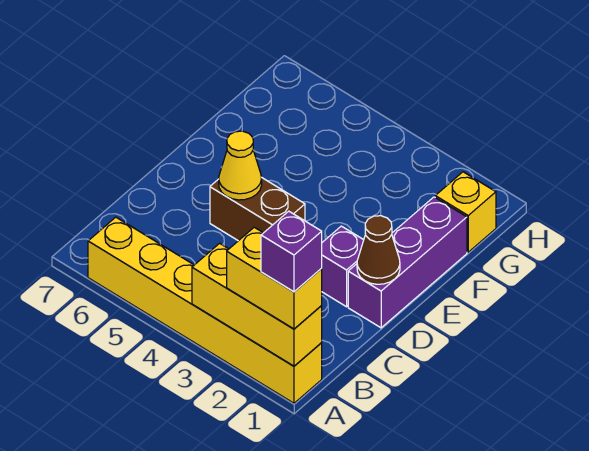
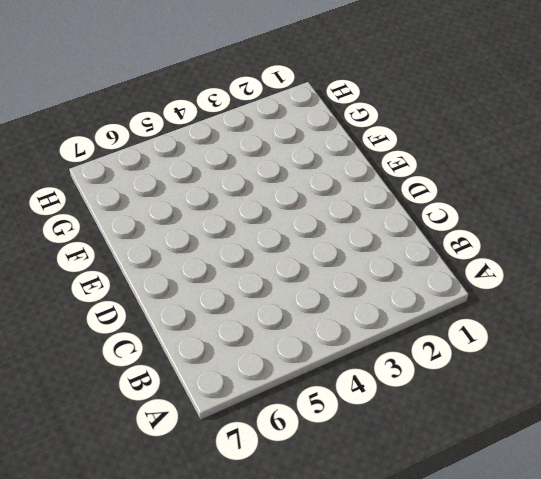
none -> yellow brick A1:A6 level 1
none -> purple brick D1:F1 level 1

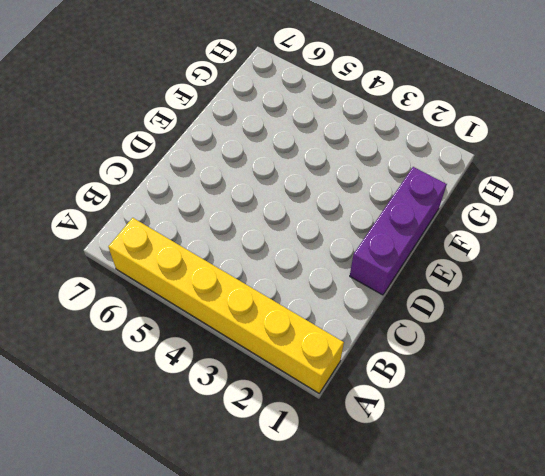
none -> purple brick D2 level 1
none -> brown brick D4:D5 level 1

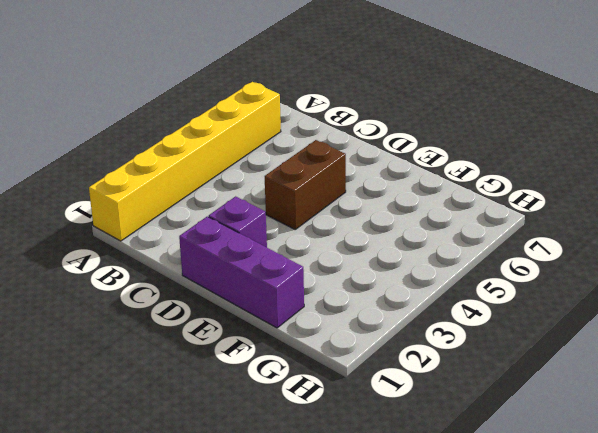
none -> yellow brick G1 level 1
none -> yellow brick A1:A3 level 2

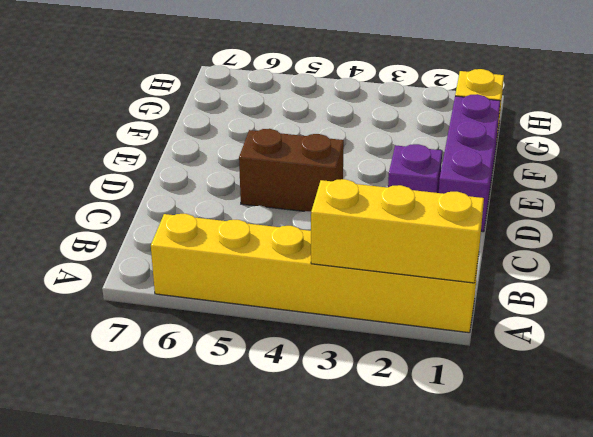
none -> brown cone D1 level 2
none -> yellow cone D5 level 2

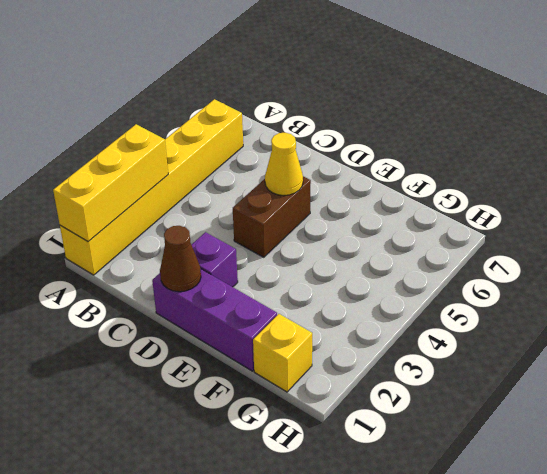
none -> yellow brick A1:A2 level 3
none -> purple brick A1 level 4

